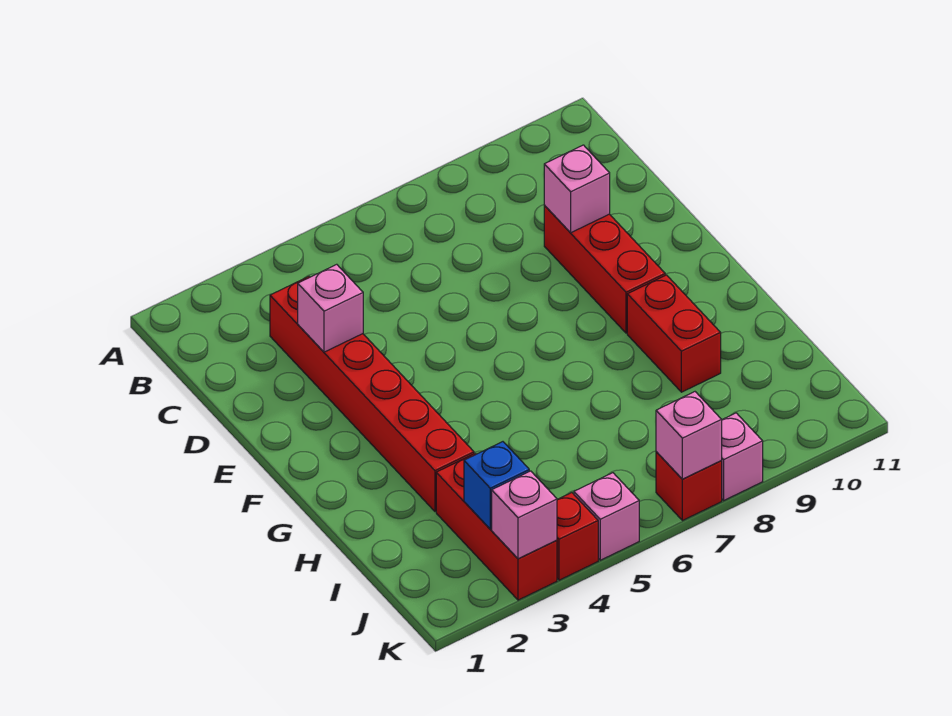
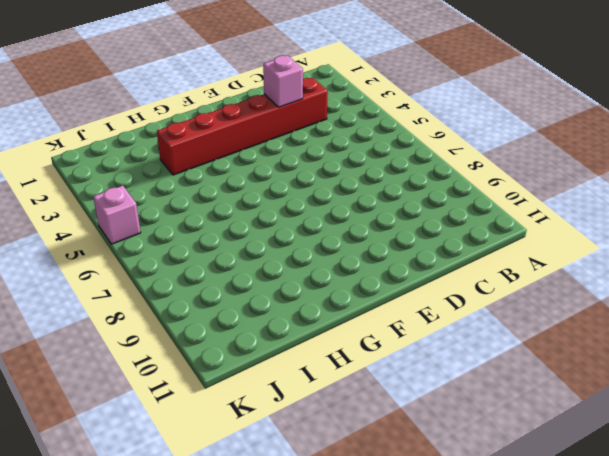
none -> red brick D9:F9 level 1
none -> red brick G9:H9 level 1
none -> red brick I3:K3 level 1

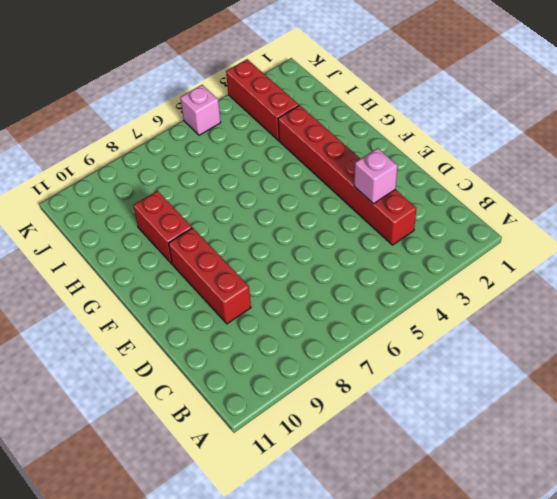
none -> red brick K4 level 1
none -> red brick K7 level 1
none -> pink brick K8 level 1

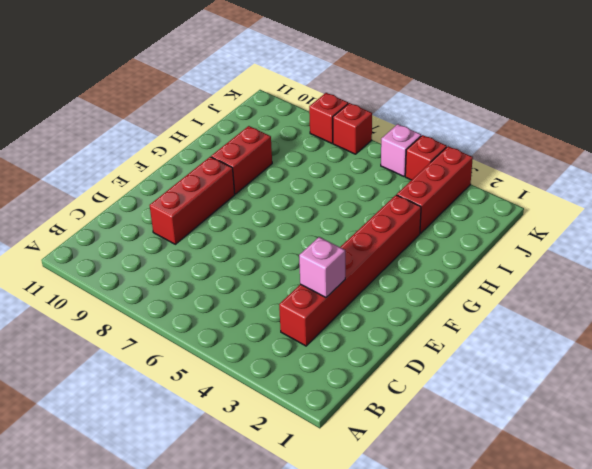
red brick K8 level 1 -> pink brick K8 level 1
none -> pink brick D9 level 2
none -> blue brick J3 level 2
none -> pink brick K3 level 2

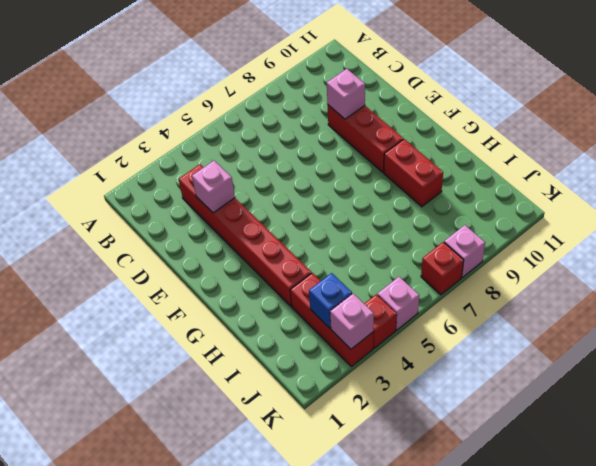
none -> pink brick K7 level 2

